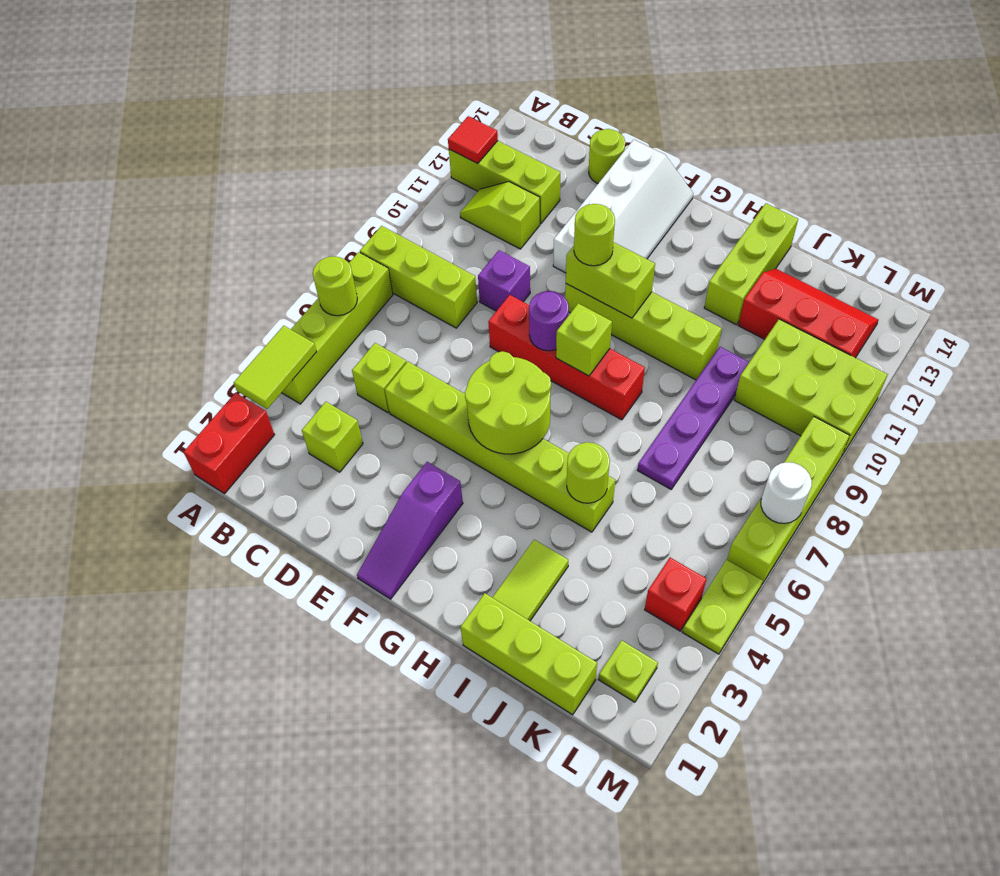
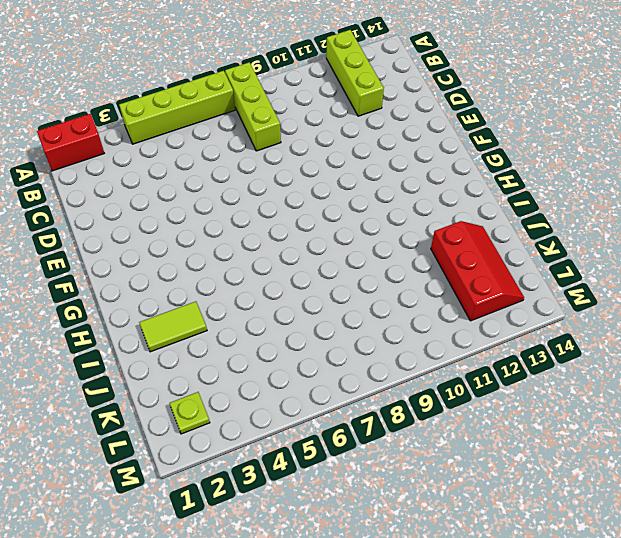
none -> lime slope B11:C11 level 1 top C
none -> lime brick C3 level 1
none -> lime brick C5 level 1
none -> lime brick D5:I5 level 1

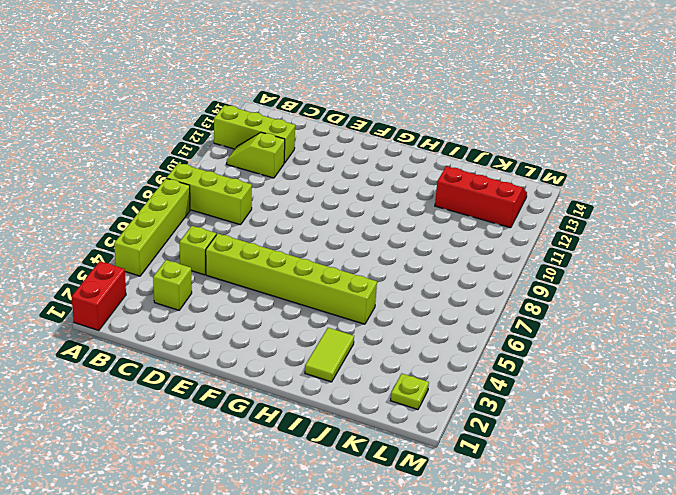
none -> purple brick D9 level 1
none -> lime round brick D14 level 1
none -> red brick E8:H8 level 1
none -> white slope E11:F14 level 1 top E

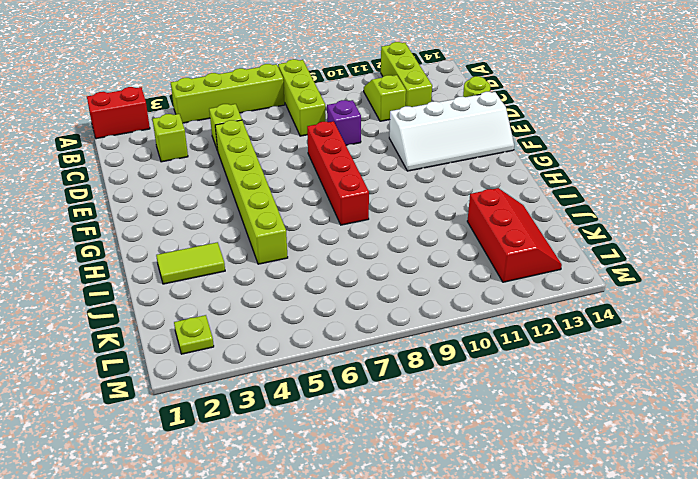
none -> purple slope F1:F3 level 1 top 3
none -> lime brick F10:I10 level 1
none -> lime brick I1:K1 level 1
none -> lime brick I12:I14 level 1

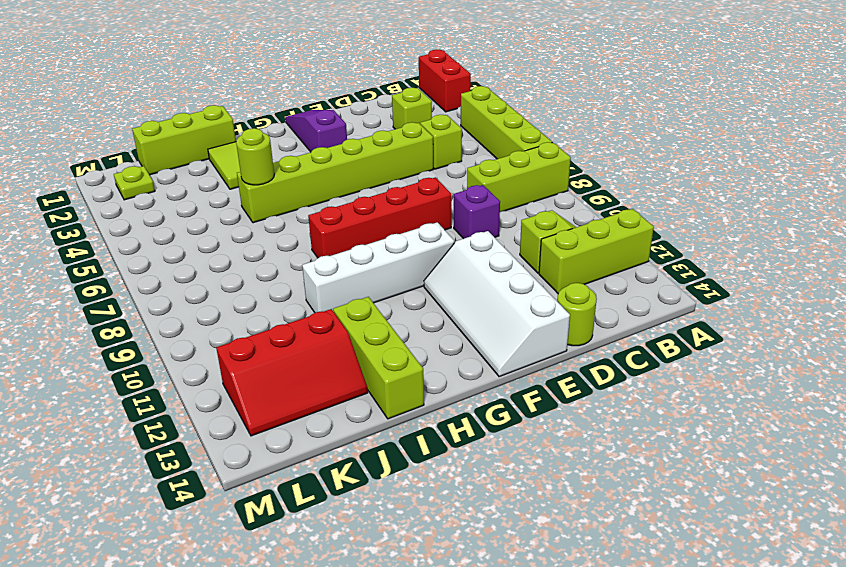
white brick F10:I10 level 1 -> lime brick F10:I10 level 1
none -> purple plate J7:J10 level 1
none -> lime brick K10:M11 level 1
none -> red brick L4 level 1
none -> lime plate M4:M5 level 1

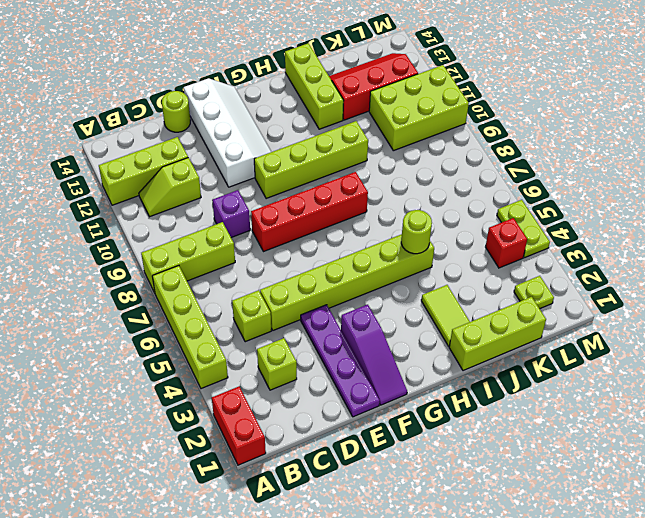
purple plate E1:E4 level 1 -> purple plate J7:J10 level 1
none -> lime brick M6:M9 level 1
none -> lime tile A3:A4 level 2
none -> lime round brick A6 level 2
none -> red tile A12 level 2

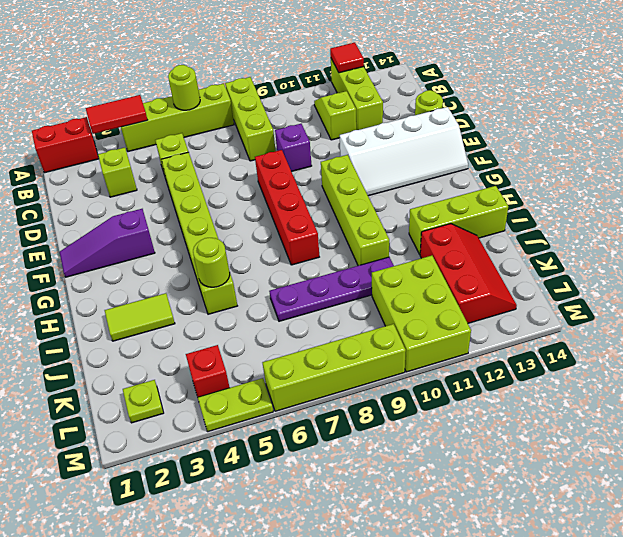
red tile A3:A4 level 2 -> lime tile A3:A4 level 2
none -> lime brick I1:K1 level 1
none -> lime round brick F5:G6 level 2
none -> purple round brick F8 level 2
none -> lime brick F10:G10 level 2

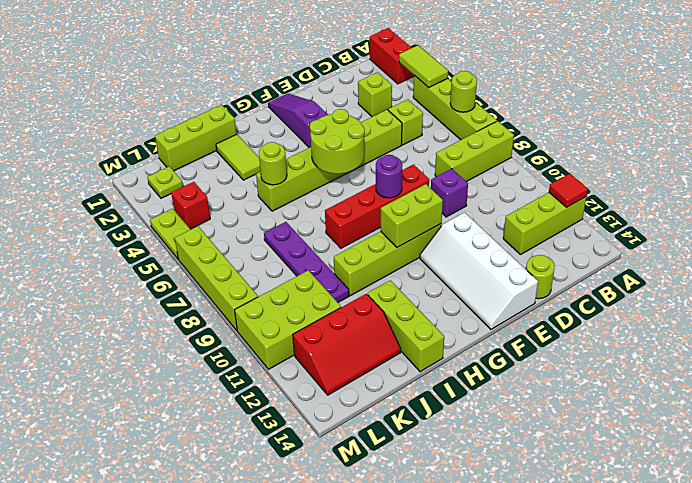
none -> lime slope B11:C11 level 1 top C
none -> lime brick G8 level 2
none -> white round brick M7 level 2
none -> lime round brick F10 level 3

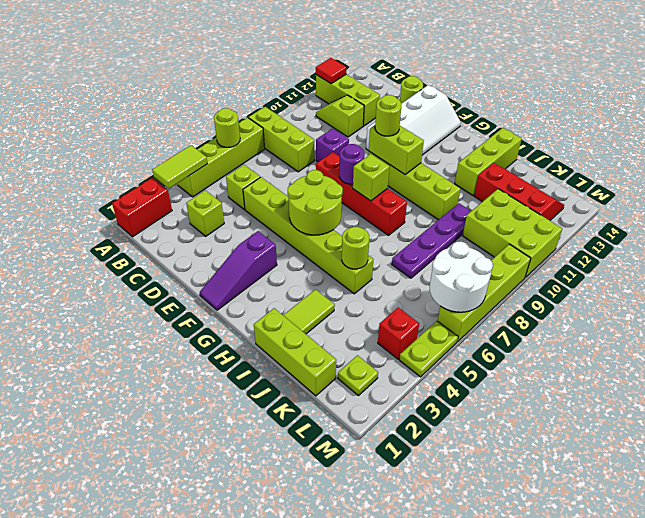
white round brick L6:M7 level 2 -> white round brick M7 level 2

